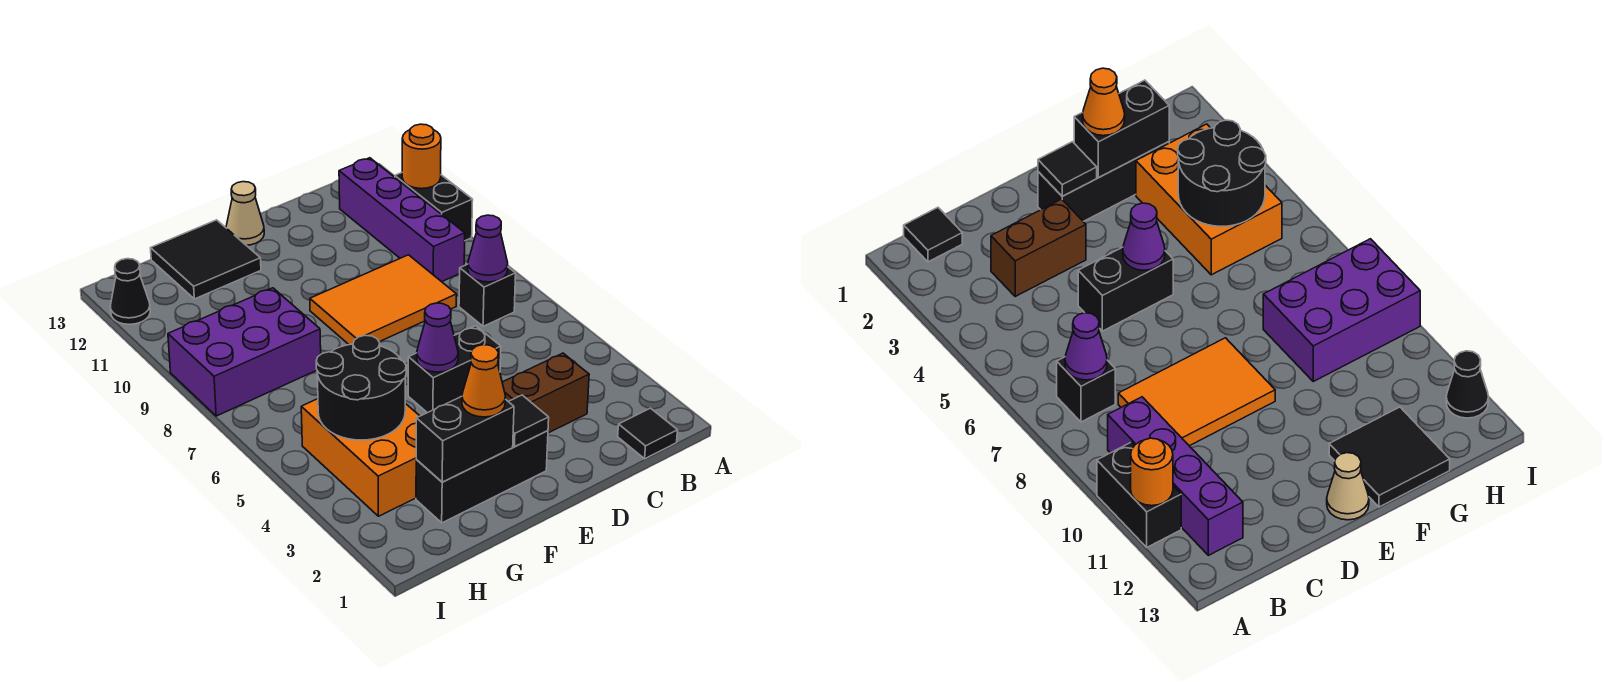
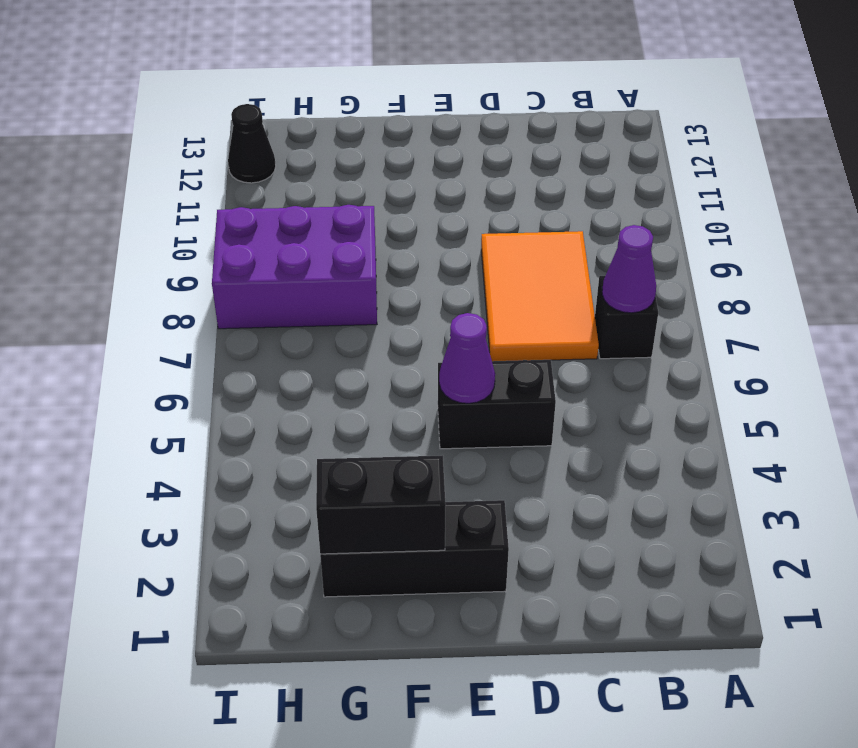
orange tile C7:D9 level 1 -> orange tile C8:E9 level 1
none -> black brick A10:A11 level 1
none -> black tile B1 level 1
none -> purple brick B9:B12 level 1

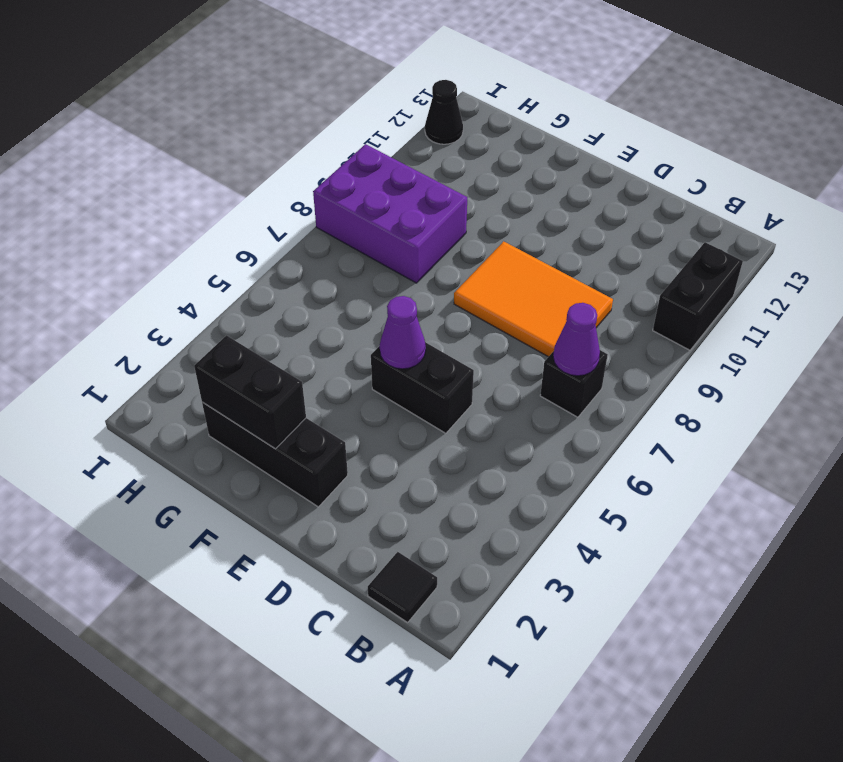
none -> purple brick B9:B12 level 1
none -> brown brick C3:D3 level 1
none -> tan cone E13 level 1

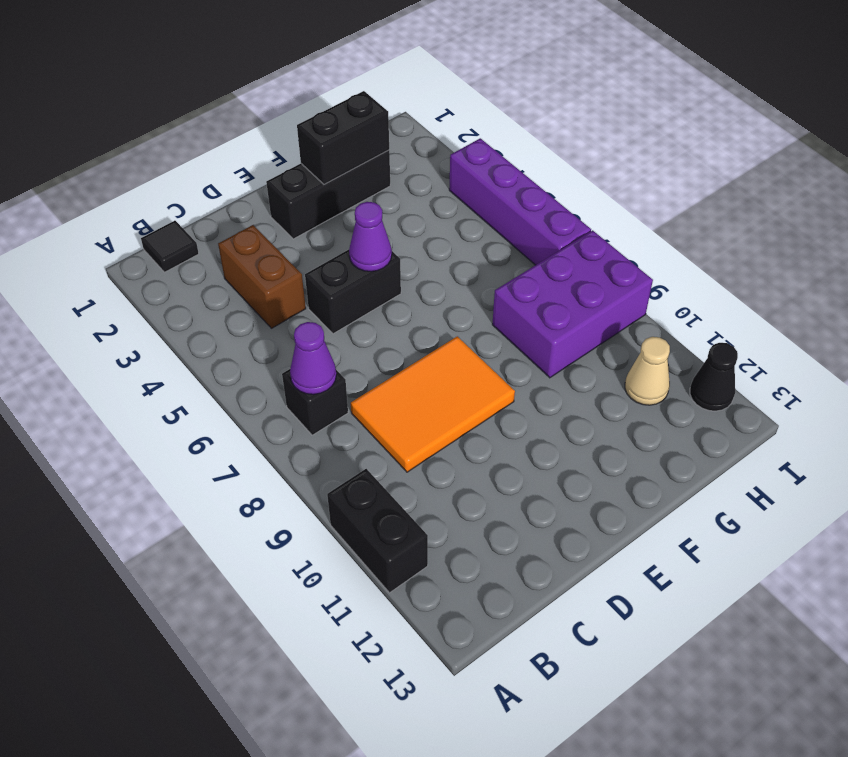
brown brick C3:C4 level 1 -> brown brick C3:D3 level 1
tan cone H11 level 1 -> tan cone E13 level 1
purple brick I4:I7 level 1 -> purple brick B9:B12 level 1
none -> black tile F12:G13 level 1
none -> orange brick G3:H5 level 1
none -> orange round brick A11 level 2

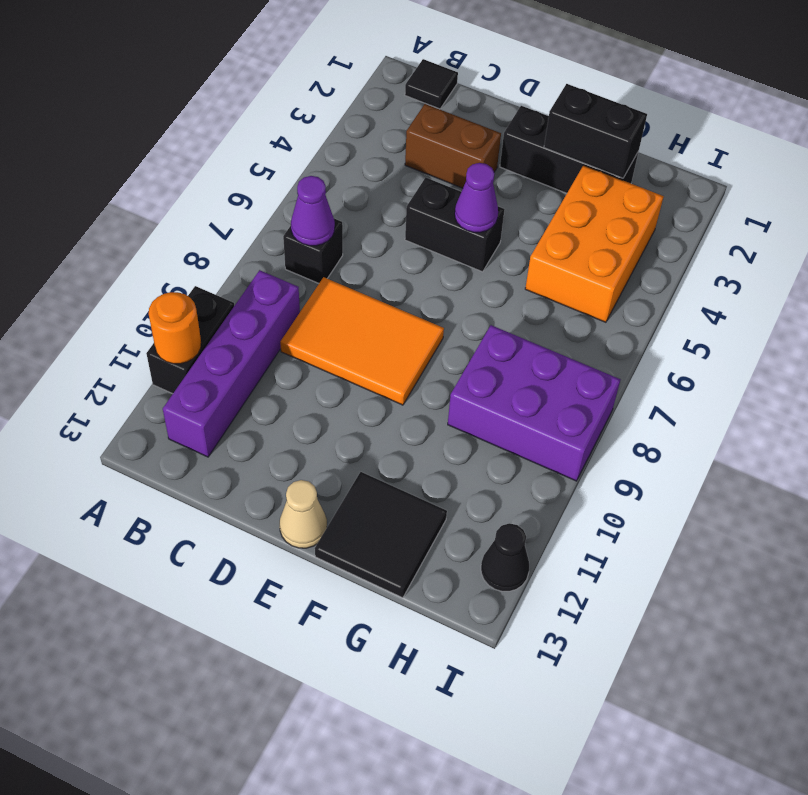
none -> black tile E2 level 2
none -> black round brick G4:H5 level 2
none -> orange cone F2 level 3

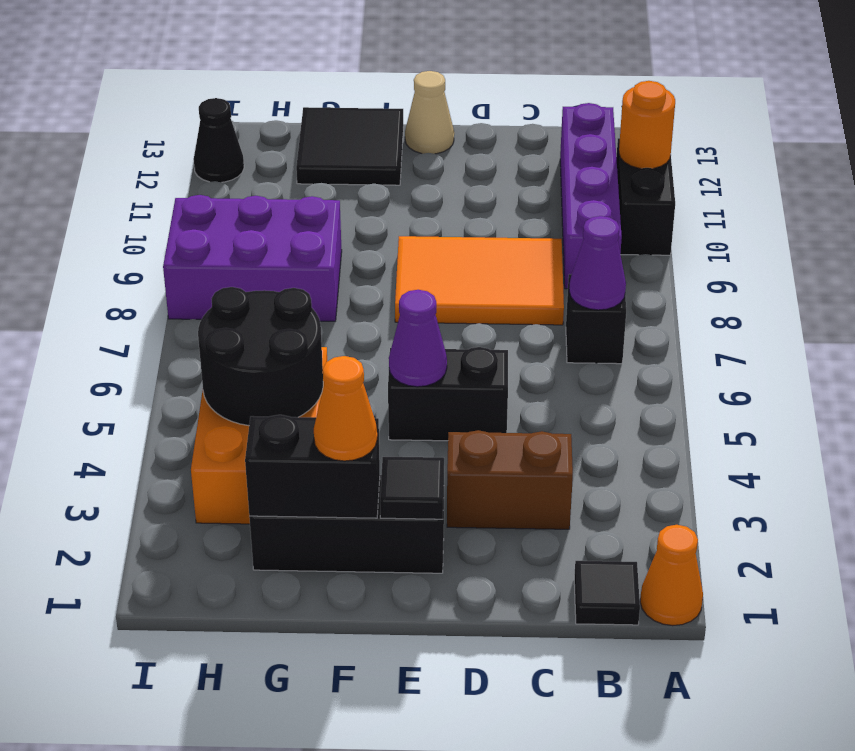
orange cone A1 level 1 -> none

